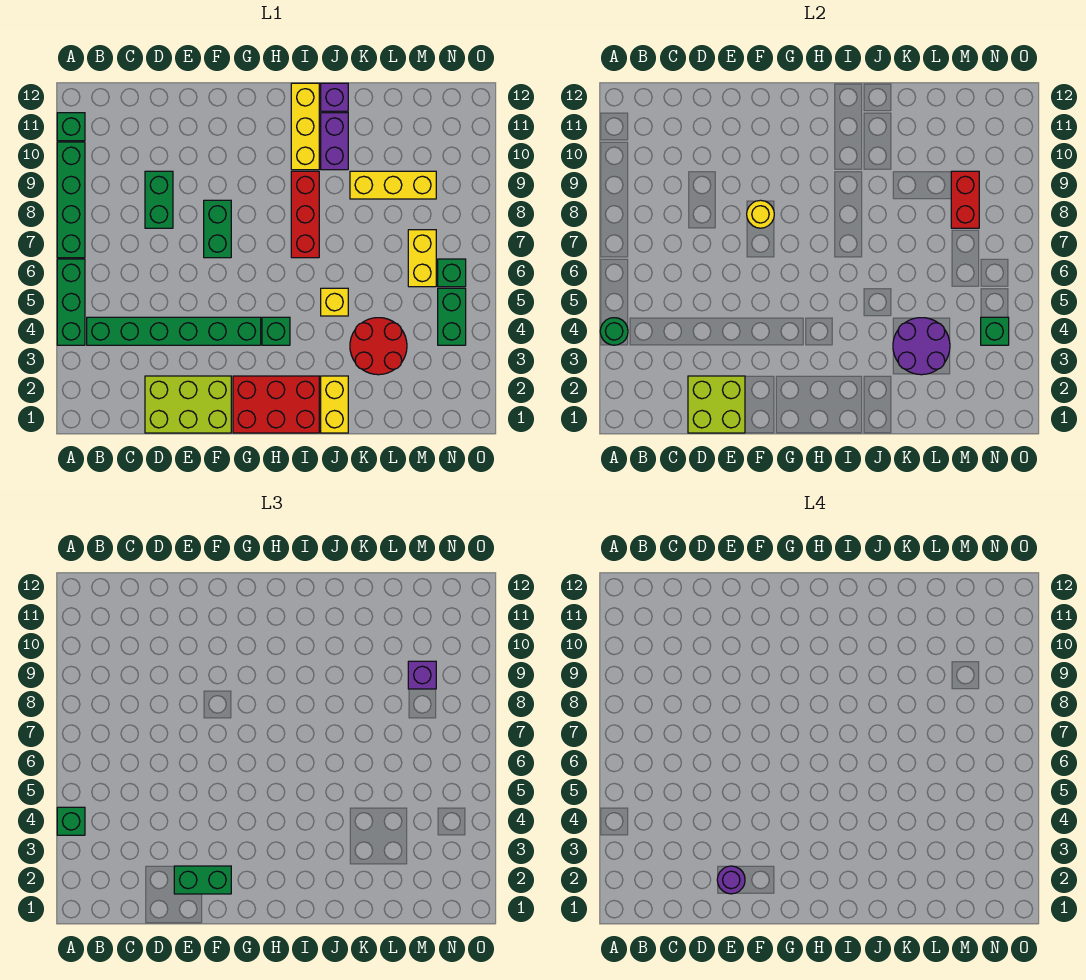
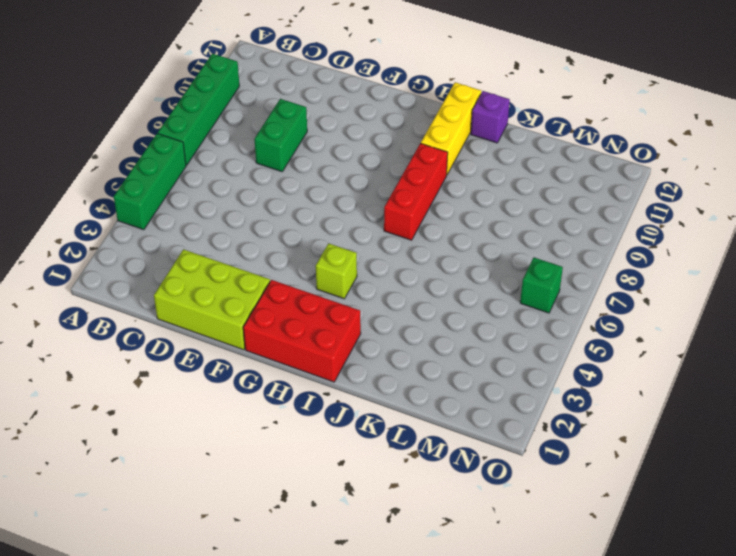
lime brick H4 level 1 -> green brick H4 level 1
none -> green brick A11 level 1
none -> green brick B4:G4 level 1
none -> green brick F7:F8 level 1
none -> yellow brick J1:J2 level 1

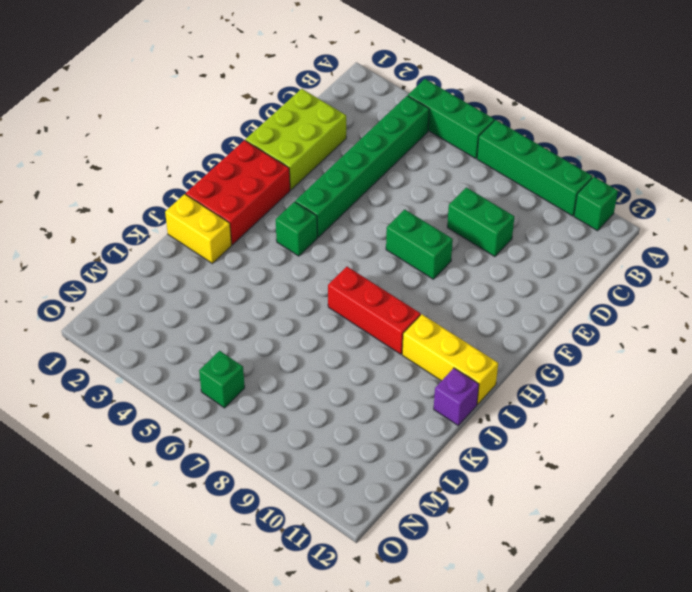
none -> yellow brick J5 level 1
none -> purple brick J10:J11 level 1
none -> red round brick K3:L4 level 1
none -> yellow brick K9:M9 level 1

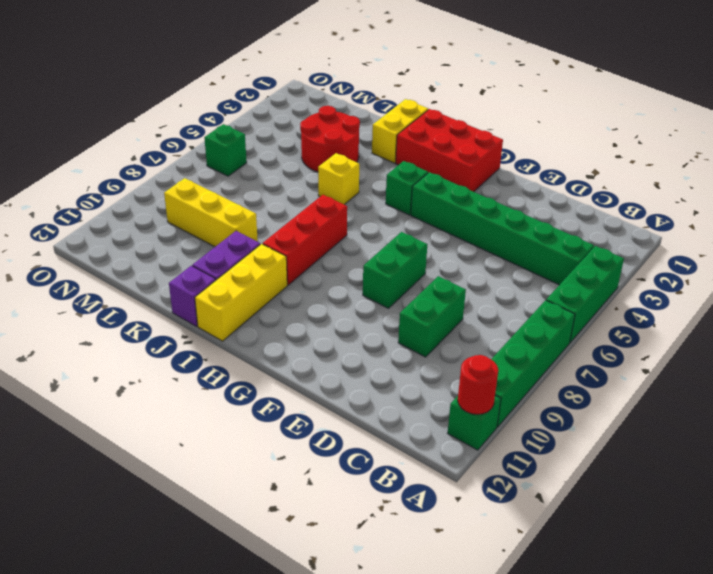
red round brick A11 level 2 -> none
none -> lime brick D1:F2 level 1
none -> yellow brick M6:M7 level 1
none -> green brick N4:N5 level 1
none -> green round brick A4 level 2

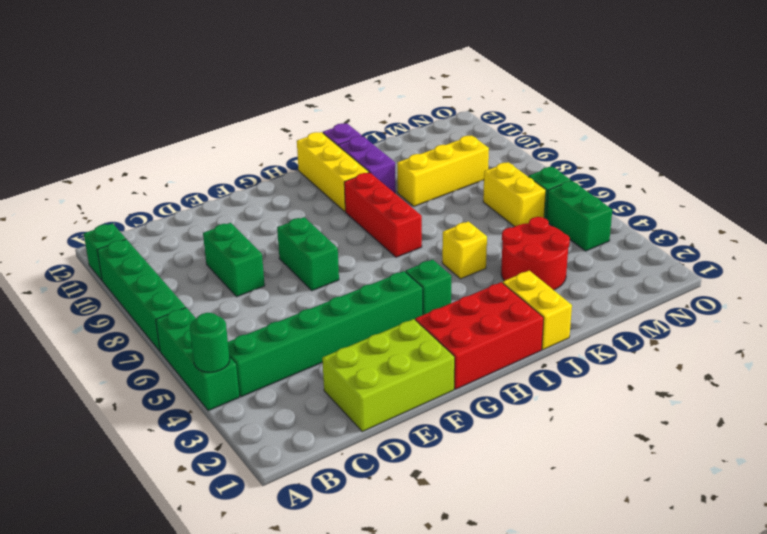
none -> lime brick D1:E2 level 2
none -> yellow round brick F8 level 2
none -> purple round brick K3:L4 level 2
none -> red brick M8:M9 level 2

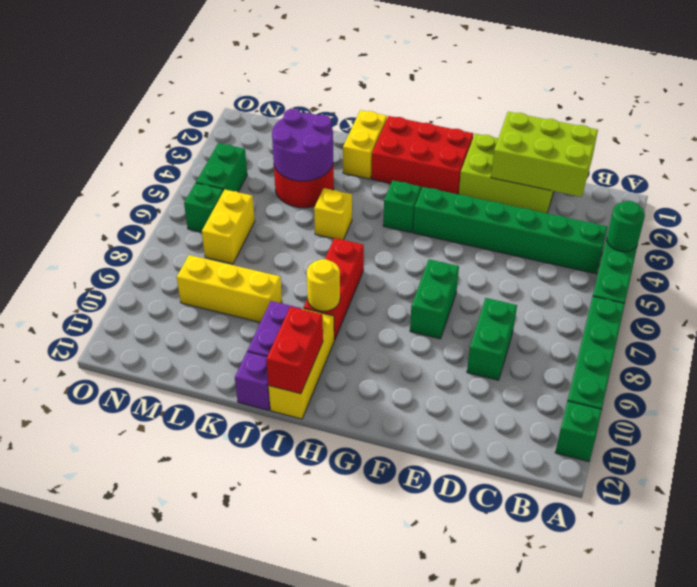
lime brick C1:E2 level 2 -> lime brick D1:E2 level 2
yellow round brick I9 level 2 -> yellow round brick F8 level 2
red brick I11:I12 level 2 -> red brick M8:M9 level 2
none -> green brick N4 level 2
none -> green brick A4 level 3
none -> green brick E2:F2 level 3
none -> purple brick M9 level 3

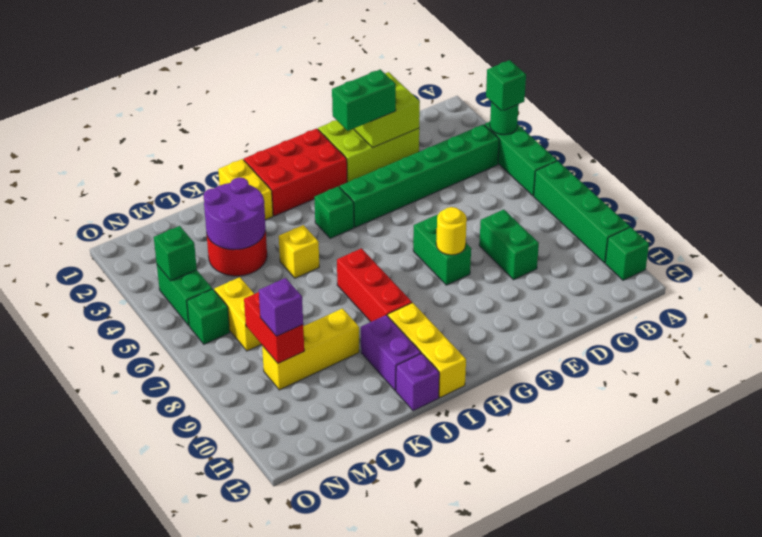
none -> purple round brick E2 level 4

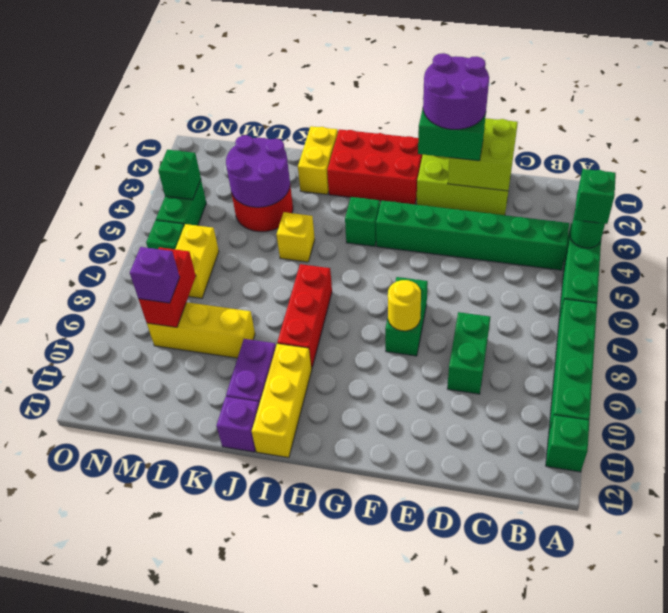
purple round brick E1:F2 level 4 -> purple round brick E2 level 4

